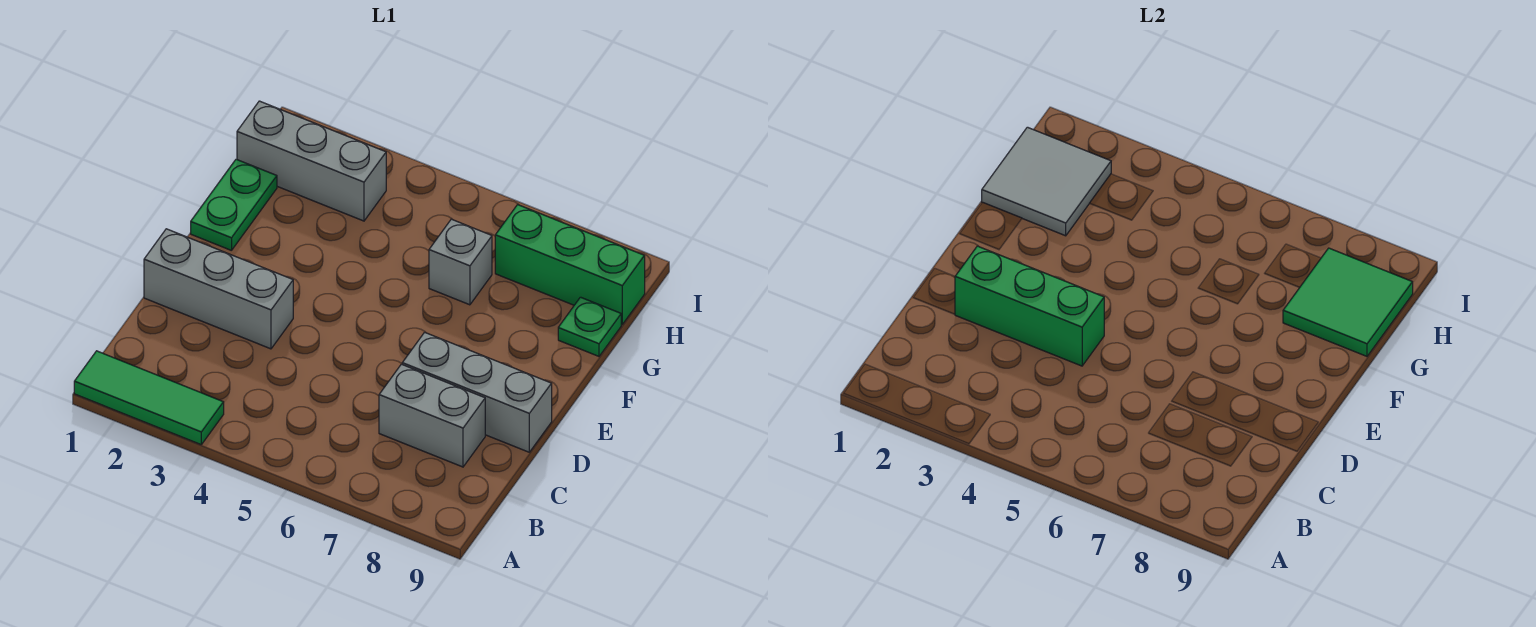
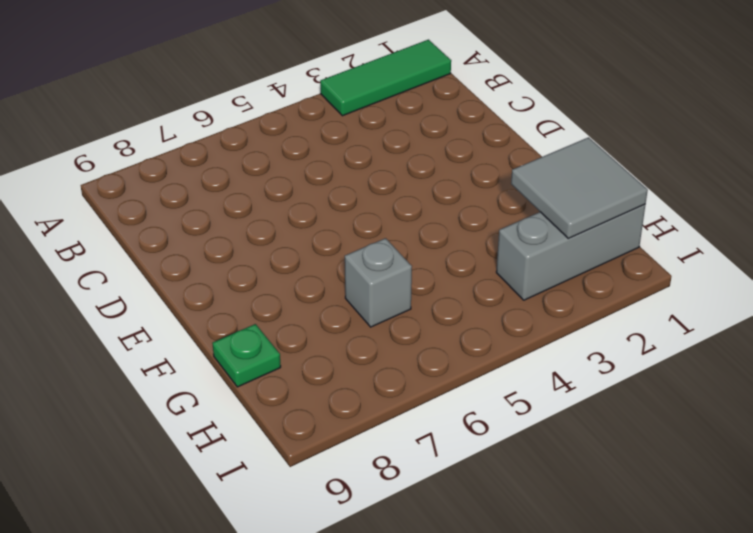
none -> grey brick C7:C8 level 1
none -> grey brick D1:D3 level 1
none -> grey brick D7:D9 level 1

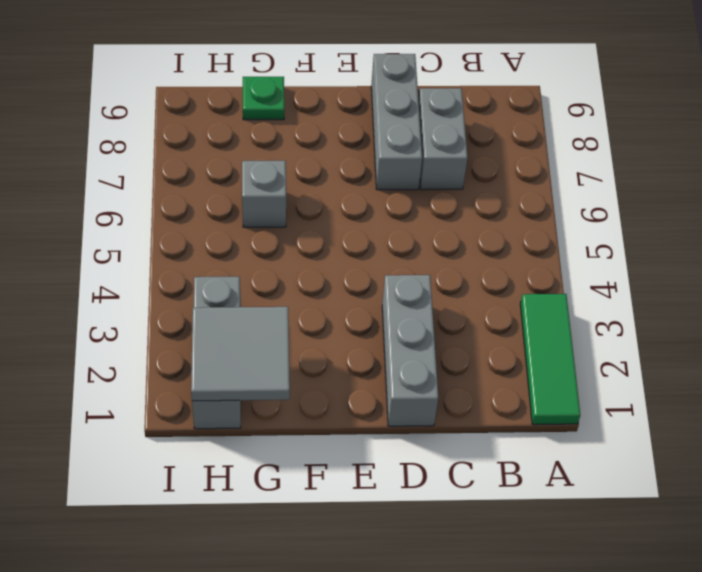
none -> green plate F1:G1 level 1
none -> green brick H7:H9 level 1
none -> green brick D2:D4 level 2

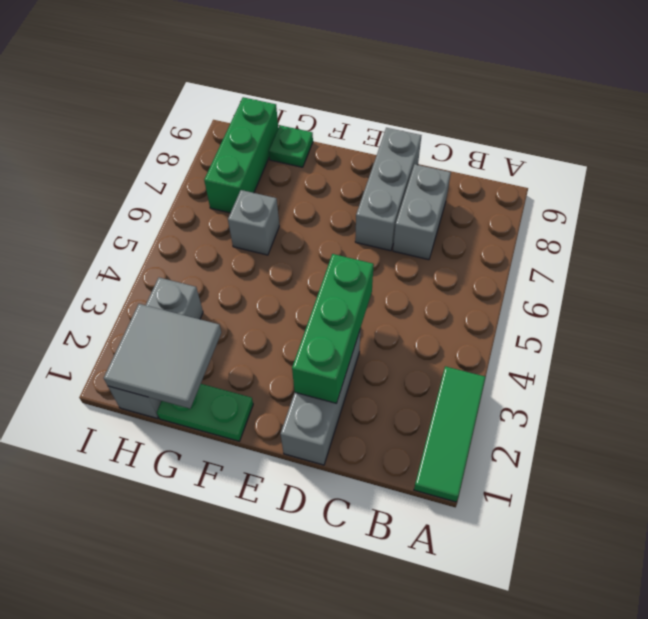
none -> green tile G8:H9 level 2

